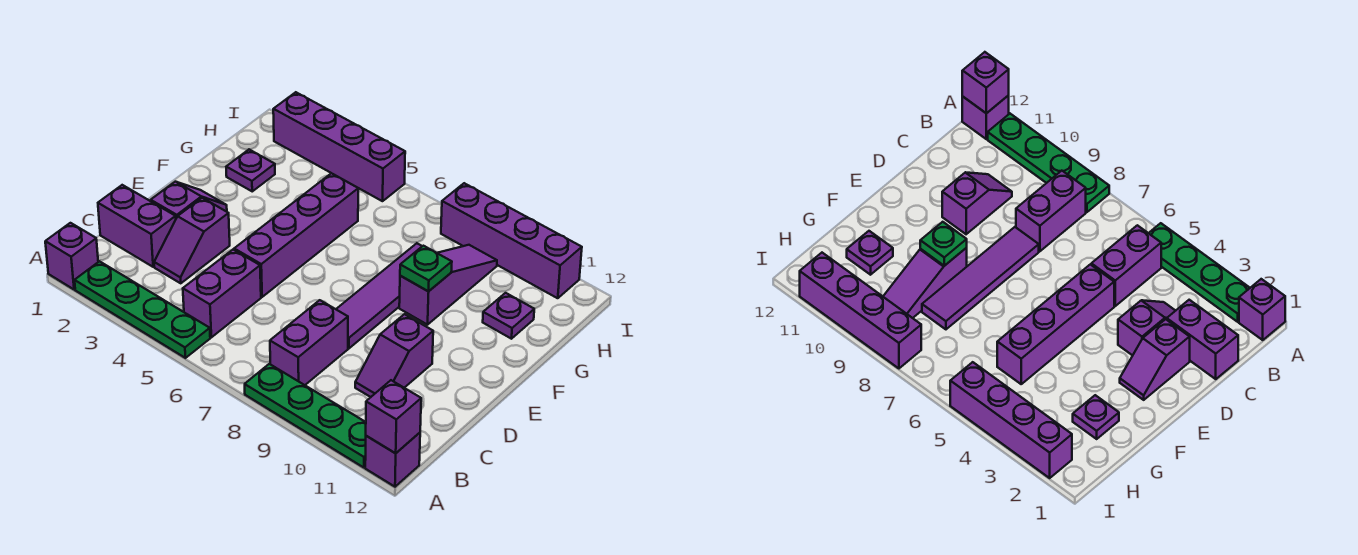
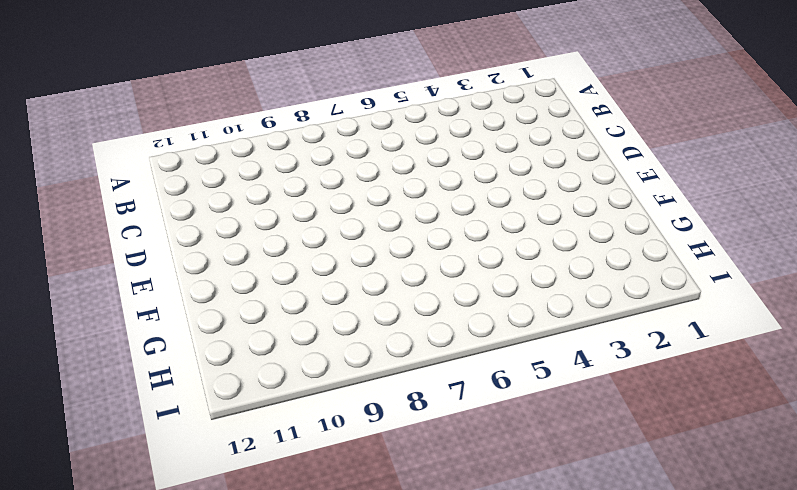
none -> purple brick A1 level 1
none -> green plate A2:A5 level 1
none -> green plate A8:A11 level 1

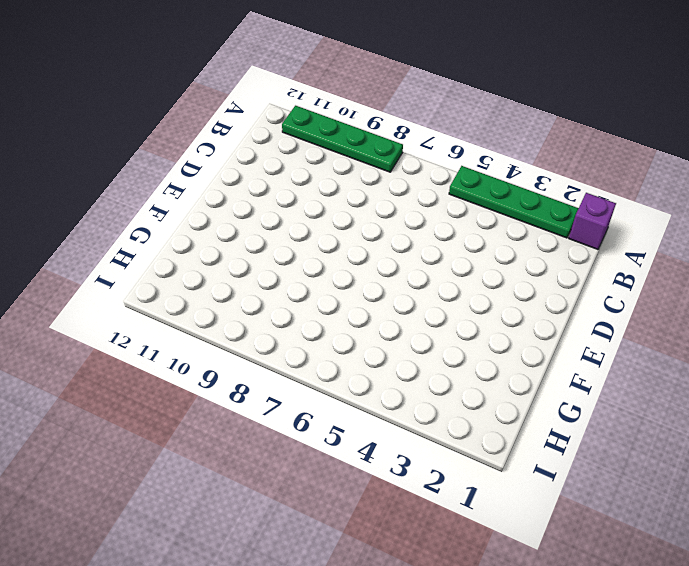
none -> purple brick A12 level 1
none -> purple brick B5:C5 level 1
none -> purple brick B8:C8 level 1

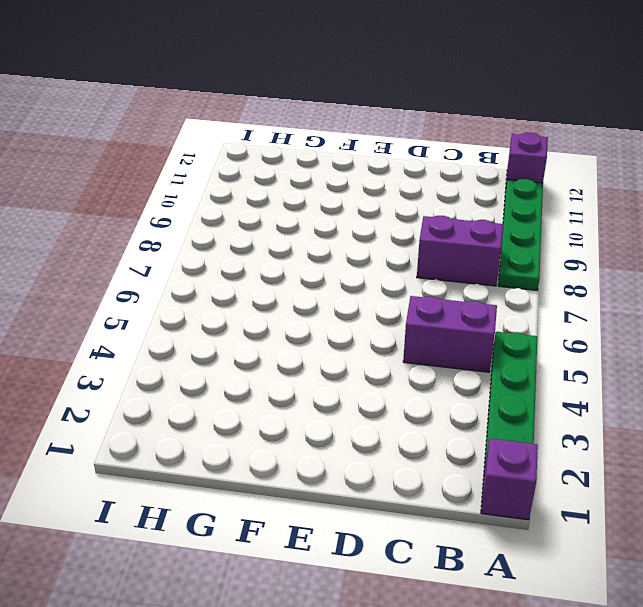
none -> purple brick C1:C2 level 1
none -> purple slope C3:D3 level 1 top D
none -> purple slope C10:D10 level 1 top D

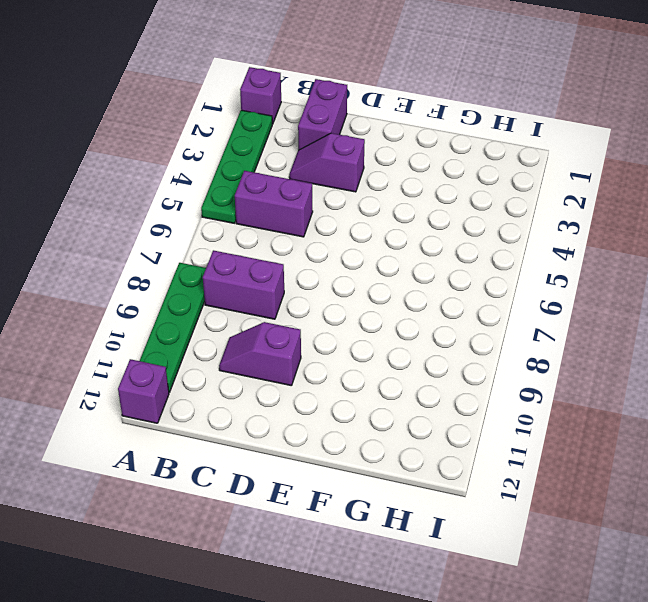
none -> purple slope D2:E2 level 1 top D
none -> purple brick D5:G5 level 1
none -> purple tile D8:G8 level 1

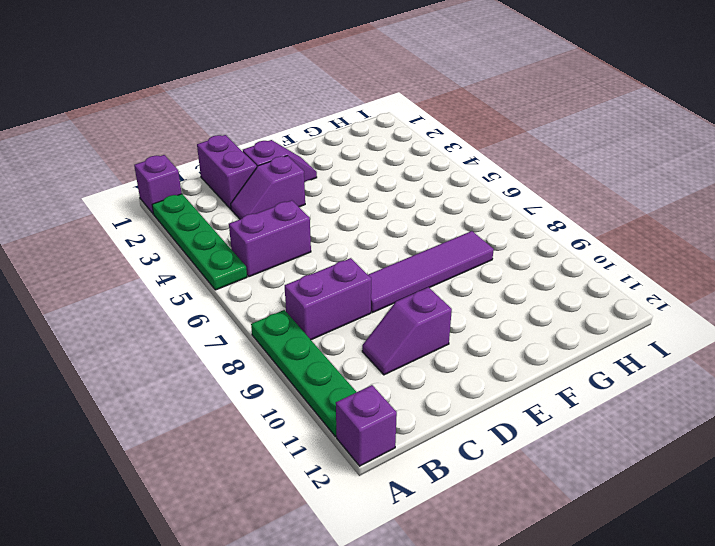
none -> purple brick D5:G5 level 1
none -> purple slope F9:H9 level 1 top F
none -> purple plate G2 level 1

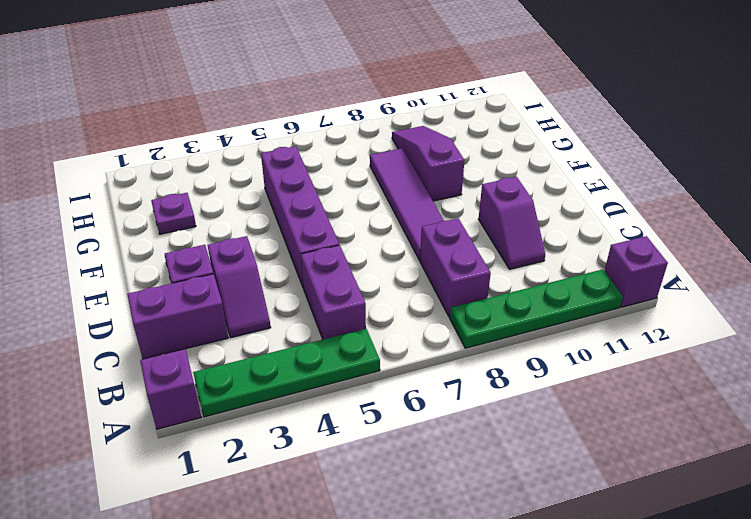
none -> purple plate G11 level 1
none -> purple brick I2:I5 level 1
none -> purple brick I8:I11 level 1

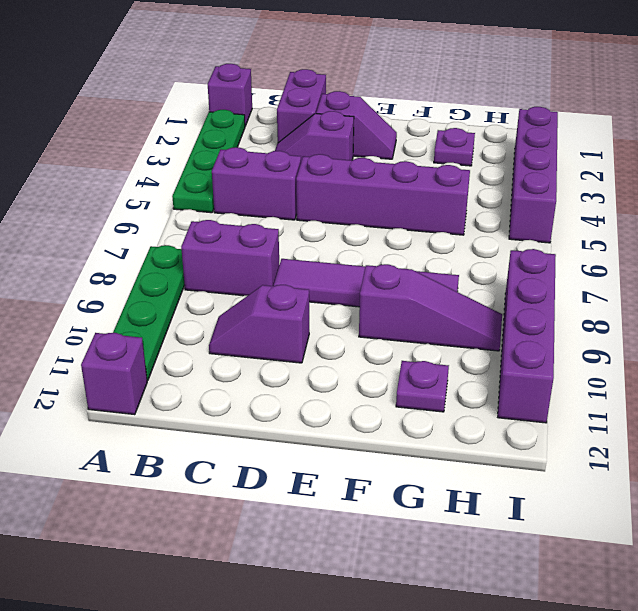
none -> purple brick A12 level 2
none -> green plate F9 level 2

